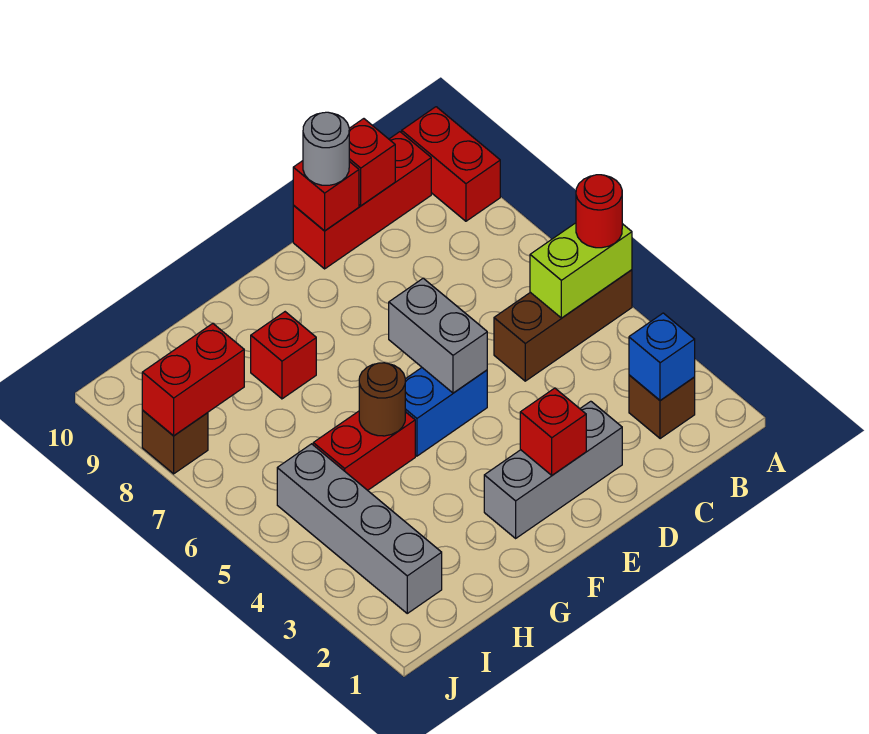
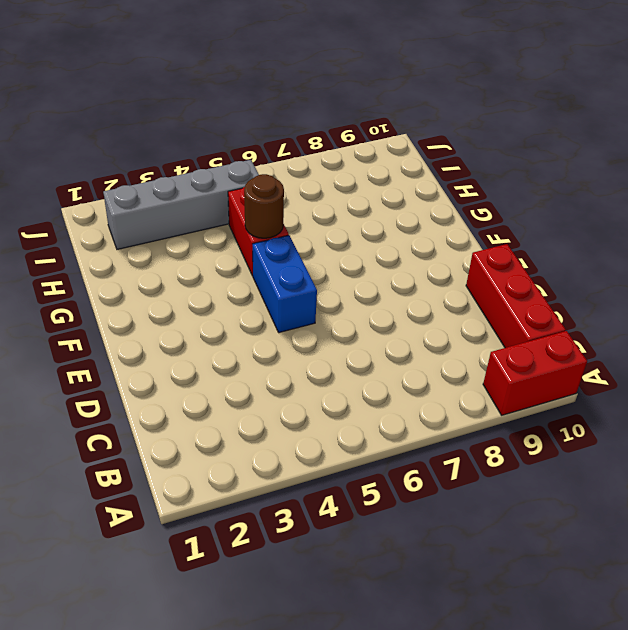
none -> brown brick A5:C5 level 1
none -> brown brick B2 level 1
none -> grey brick D2:F2 level 1

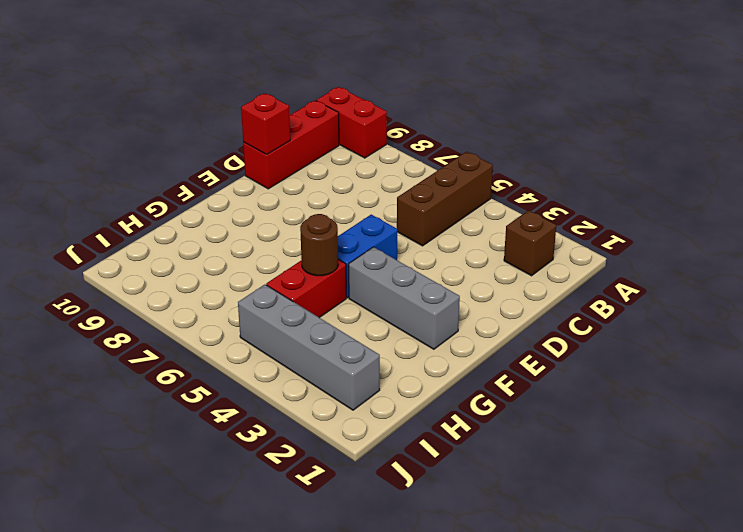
grey brick F2:F4 level 1 -> grey brick D2:F2 level 1
none -> red brick G8 level 1
none -> brown brick J8 level 1
none -> lime brick A5:B5 level 2

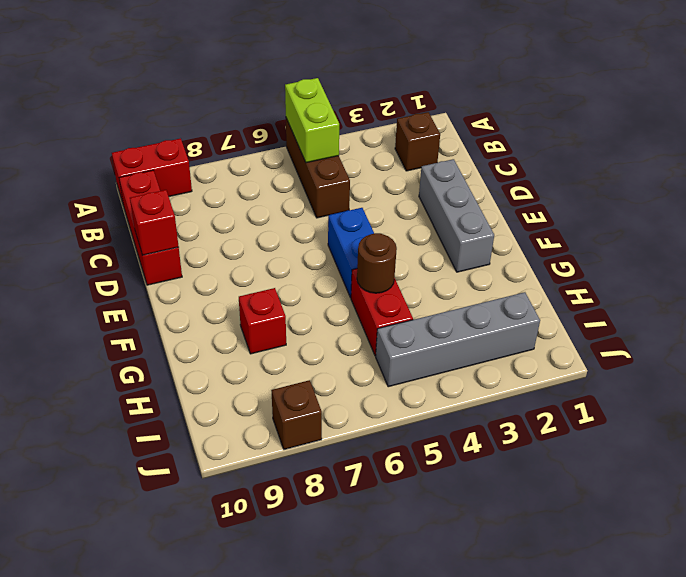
none -> blue brick B2 level 2
none -> red brick C10 level 2
none -> red brick E2 level 2

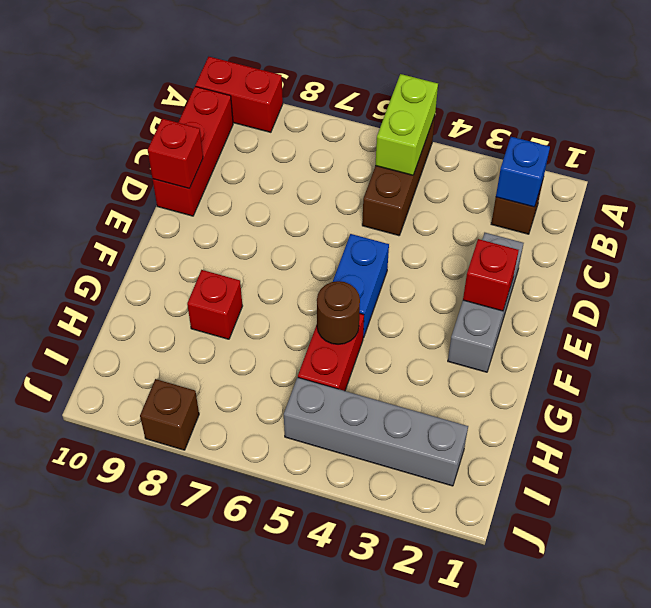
none -> red brick C10 level 2
none -> grey brick E5:E6 level 2
none -> red brick I8:J8 level 2

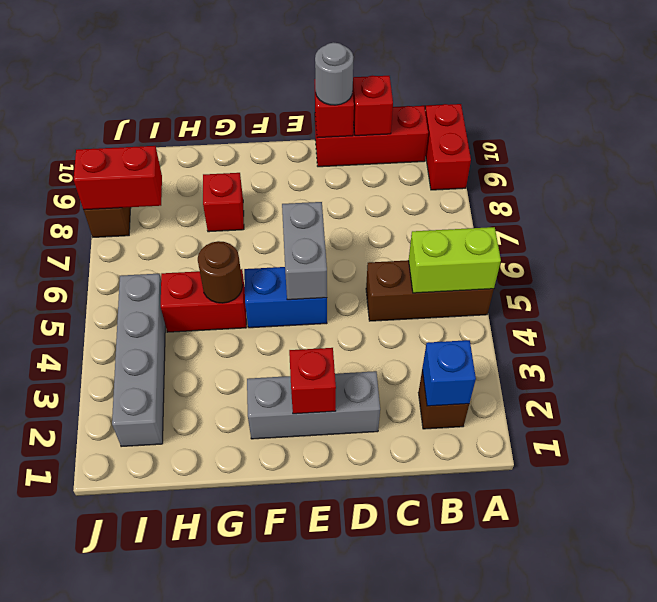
none -> red round brick A5 level 3

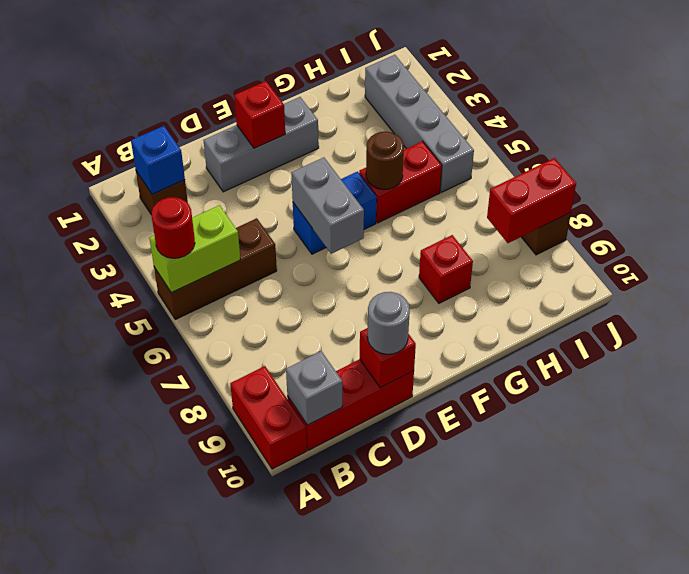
grey brick B10 level 2 -> none
none -> red brick C10 level 2

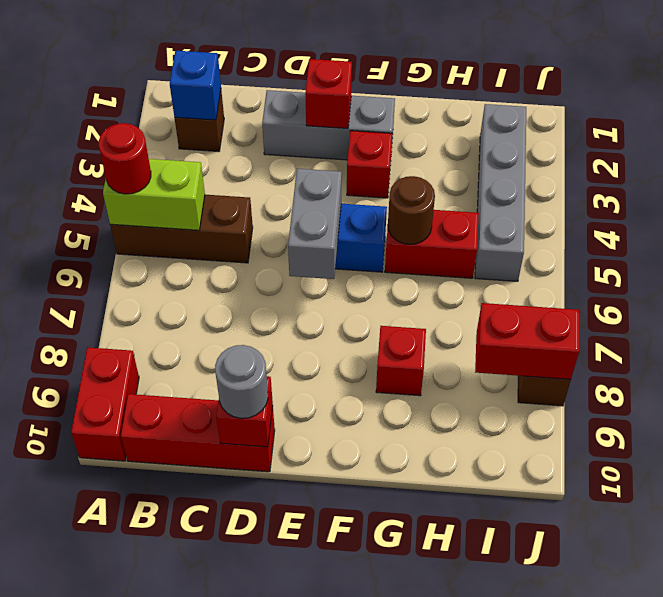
red brick F3 level 1 -> red brick C10 level 2

